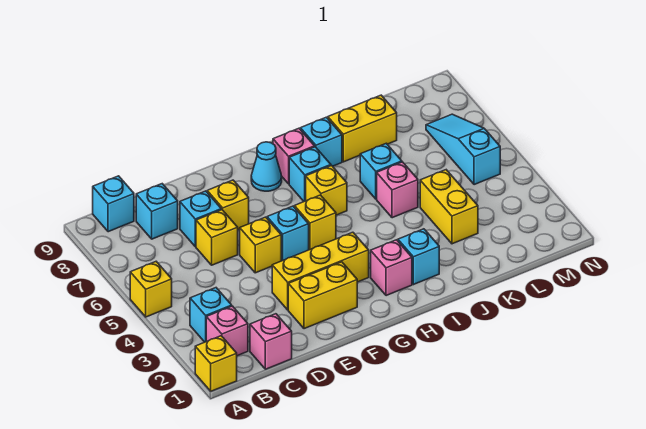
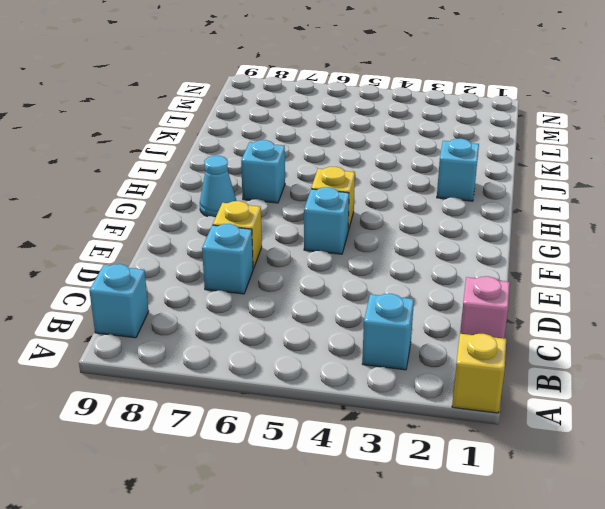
none -> yellow brick A5 level 1
none -> pink brick B2 level 1
none -> cyan brick C8 level 1

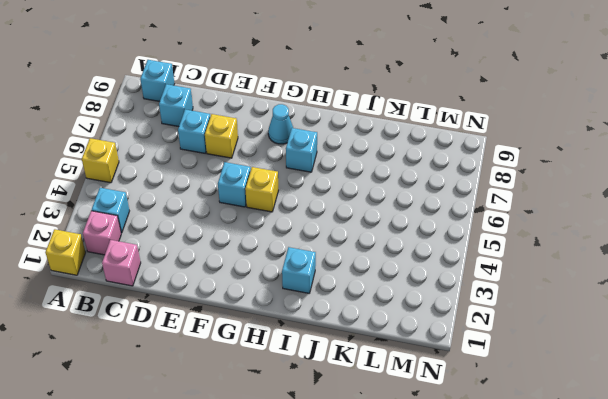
none -> yellow brick D6 level 1
none -> yellow brick E2:F2 level 1
none -> yellow brick E3:G3 level 1

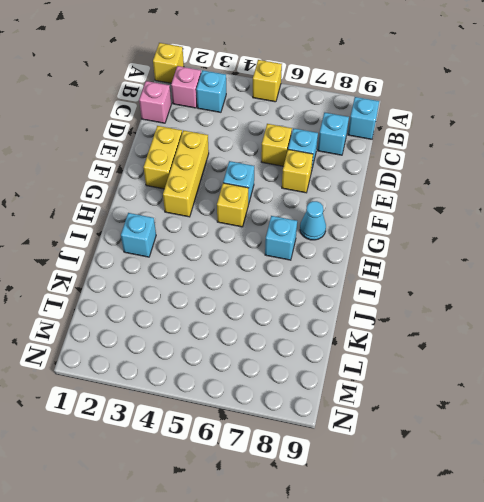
none -> yellow brick E5 level 1
none -> pink brick H2 level 1
none -> yellow brick H6 level 1

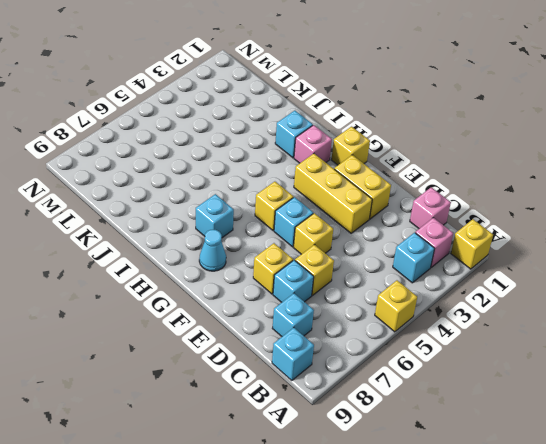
yellow brick G1 level 1 -> yellow brick H6 level 1
none -> pink brick H8 level 1
none -> cyan brick I8 level 1
none -> pink brick J5 level 1

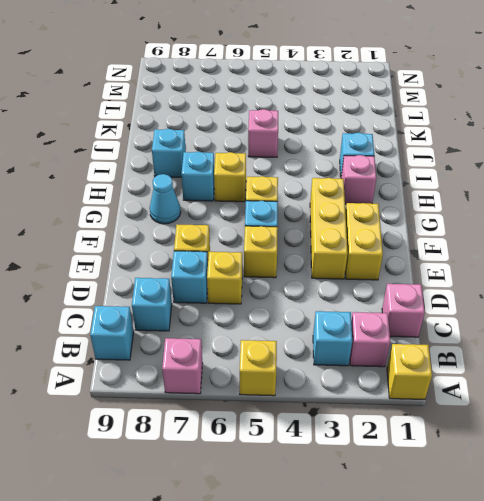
pink brick A7 level 1 -> pink brick H8 level 1
none -> cyan brick J6 level 1
none -> yellow brick J8:K8 level 1
none -> yellow brick K3:K4 level 1

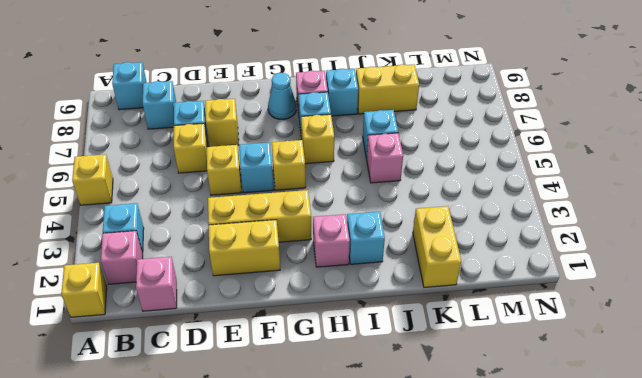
yellow brick K1:K2 level 1 -> yellow brick K3:K4 level 1
none -> cyan slope M5:M7 level 1 top 5

